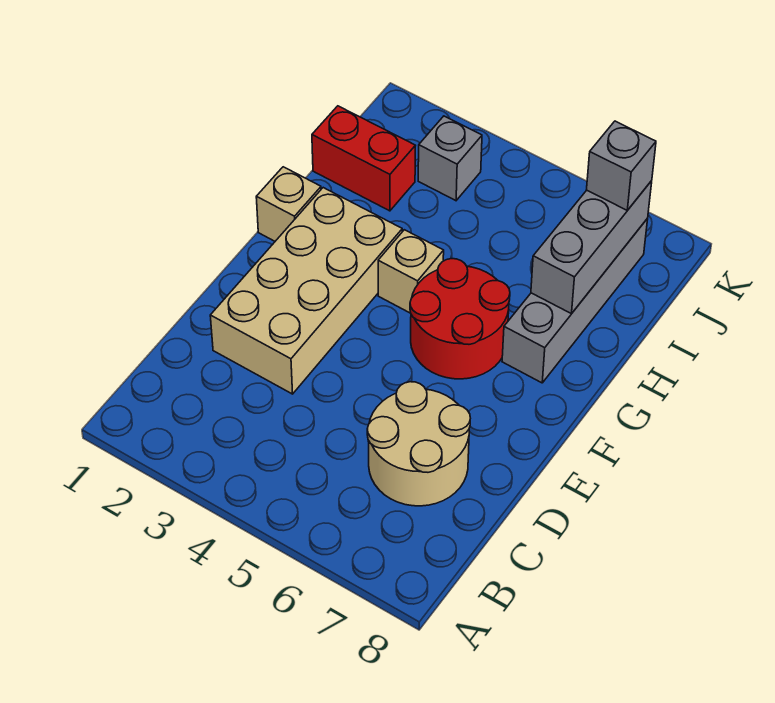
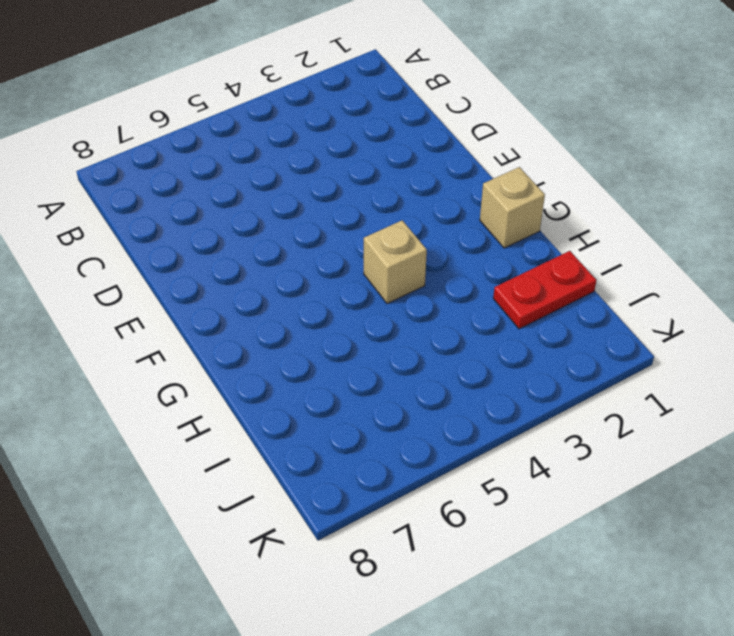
red plate I1:I2 level 1 -> red brick I1:I2 level 1
none -> tan round brick C6:D7 level 1
none -> tan brick D2:G3 level 1

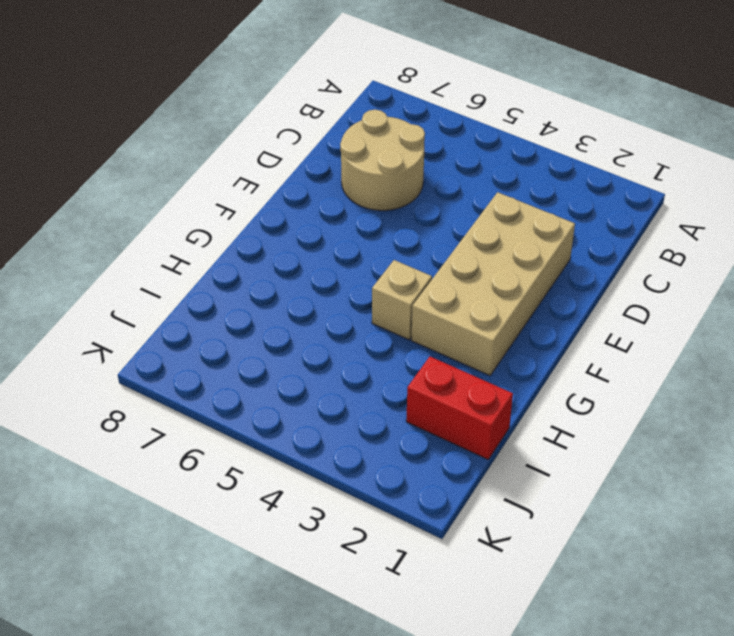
none -> red round brick F5:G6 level 1
none -> tan brick G1 level 1

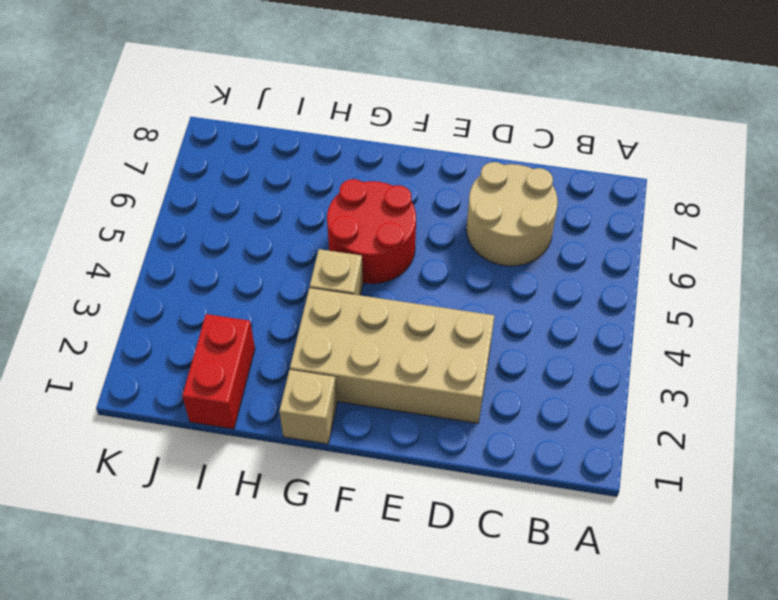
none -> grey brick G7:J7 level 1
none -> grey brick J3 level 1

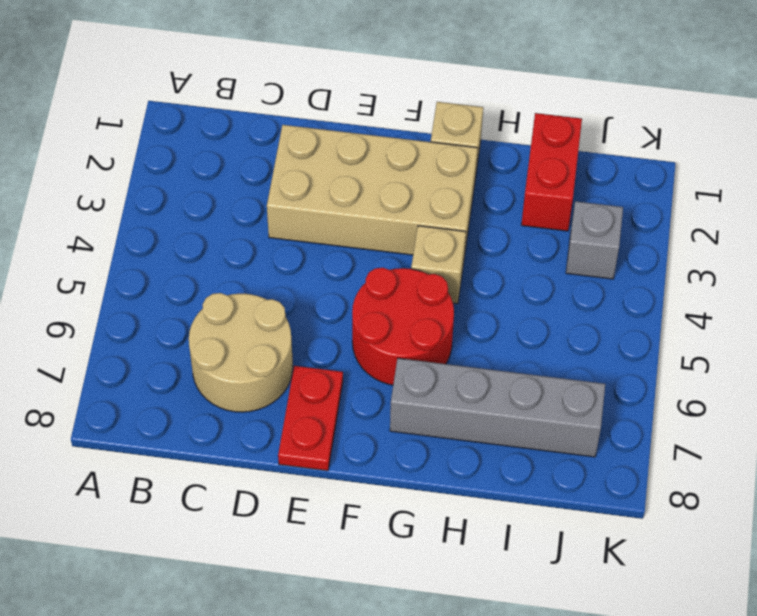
red plate E7:E8 level 1 -> none
none -> grey brick H7:J7 level 2
none -> grey brick J7 level 3

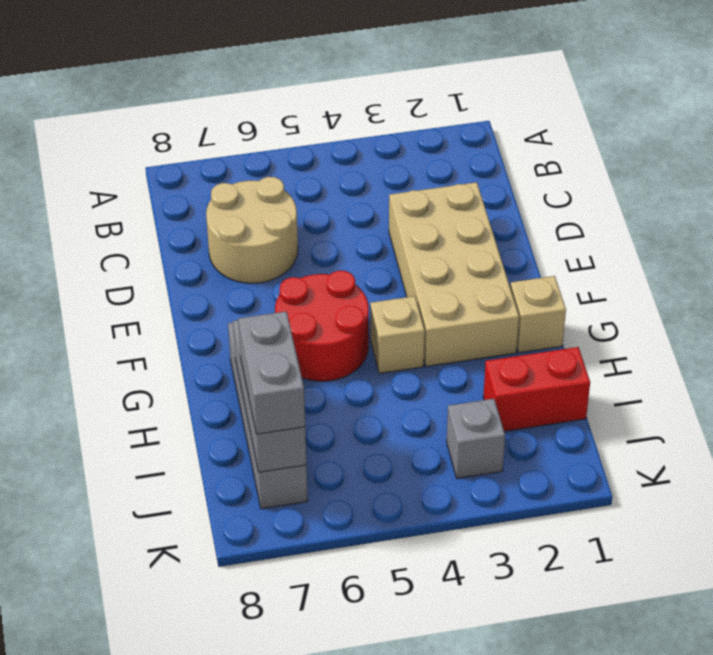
grey brick I7:J7 level 3 -> grey brick J7 level 3

